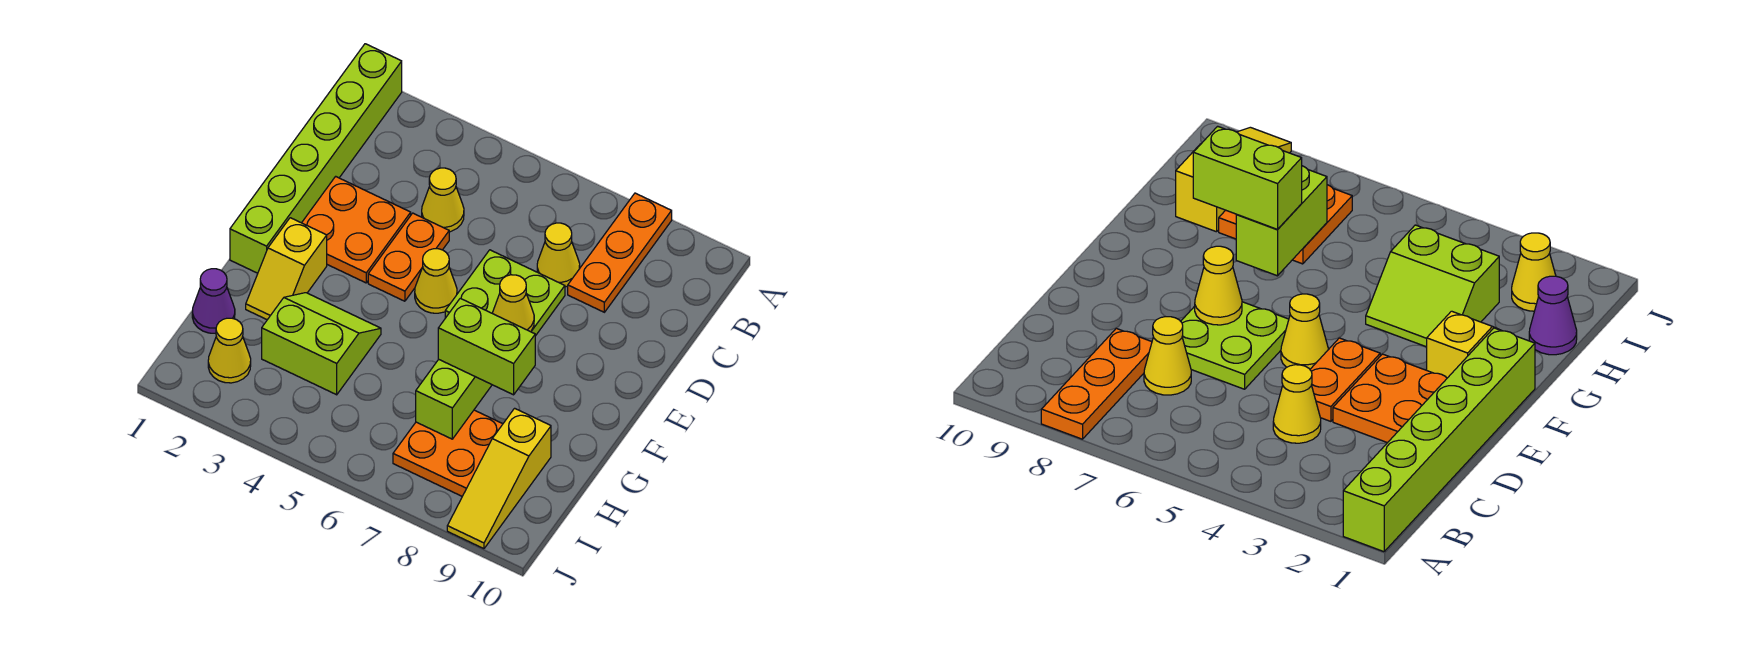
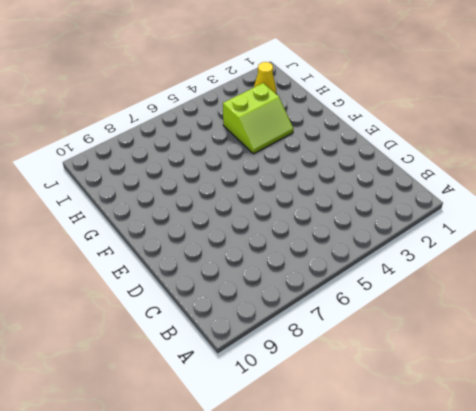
none -> lime brick A1:F1 level 1
none -> orange plate A8:C8 level 1
none -> yellow cone C4 level 1

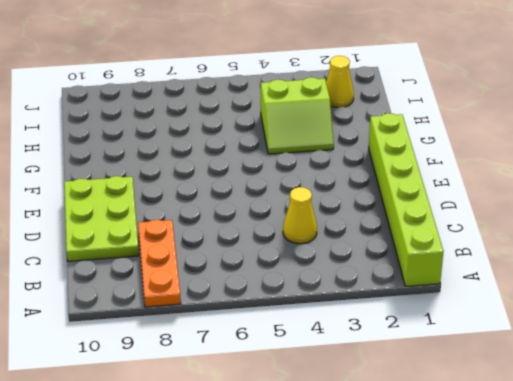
lime plate C9:E10 level 1 -> none
none -> yellow cone C7 level 1
none -> orange plate D2:E3 level 1
none -> orange plate D4:E4 level 1

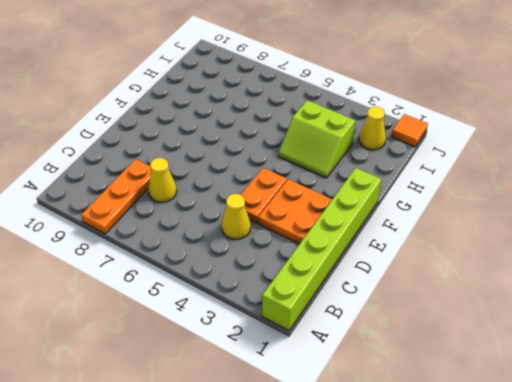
orange tile J1 level 1 -> none
none -> lime plate D6:E7 level 1
none -> yellow cone E5 level 1
none -> yellow slope F2:G2 level 1 top F

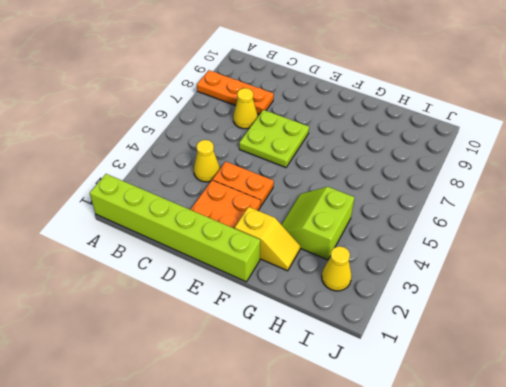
none -> yellow cone E5 level 1
none -> purple cone H1 level 1
none -> orange plate H7:I8 level 1

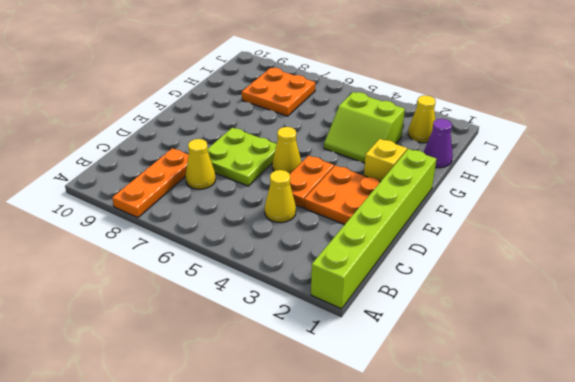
none -> yellow slope H9:J9 level 1 top H
none -> yellow cone E7 level 2
none -> lime brick G7:H7 level 2

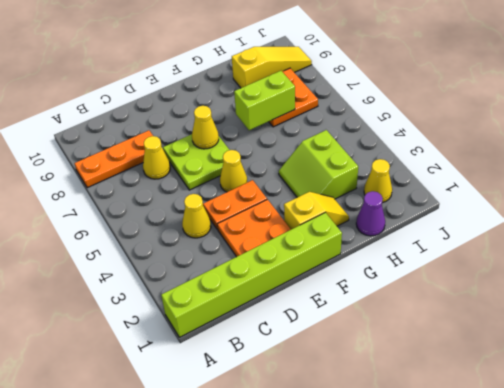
none -> lime brick G7:G8 level 3

